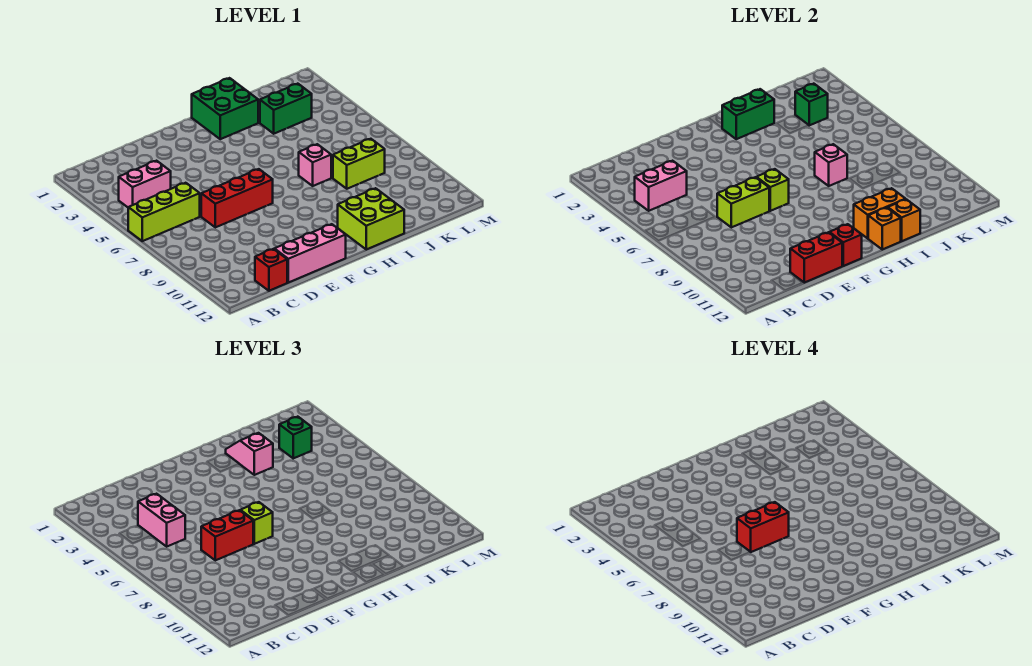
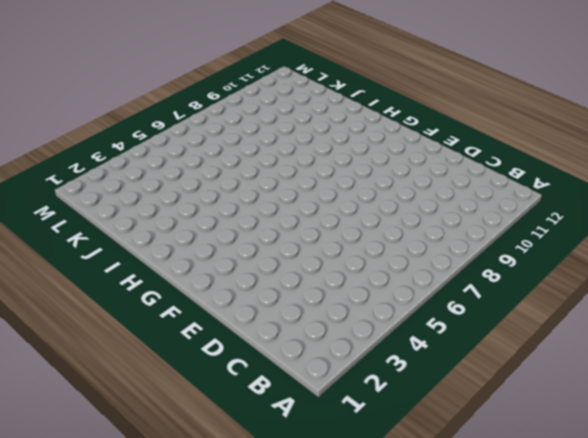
none -> lime brick A6:C6 level 1
none -> pink brick B4:C4 level 1
none -> red brick C12 level 1

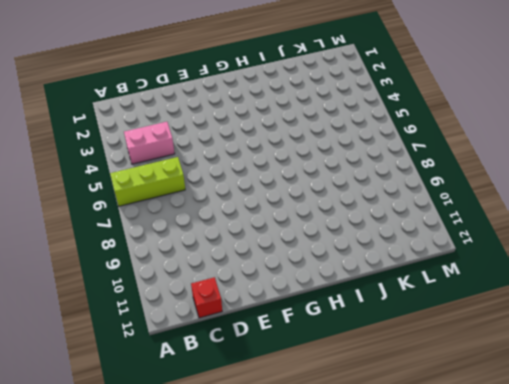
none -> red brick D7:F7 level 1
none -> pink brick D12:F12 level 1
none -> green brick H1:I2 level 1

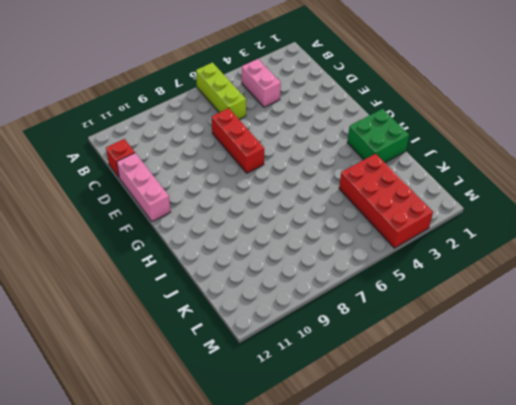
red brick J3:M4 level 1 -> green brick J3:K3 level 1
none -> lime brick H11:I12 level 1
none -> pink brick I7 level 1
none -> lime brick J8:K8 level 1

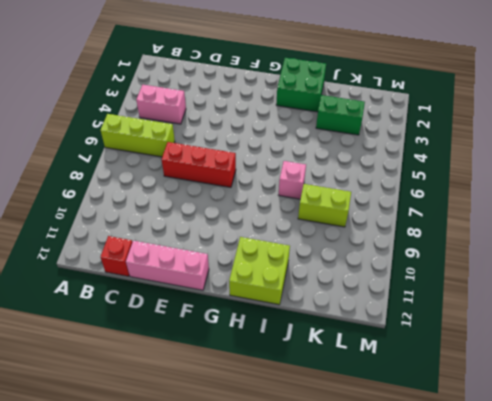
none -> pink brick B4:C4 level 2
none -> lime brick D7:E7 level 2
none -> red brick D12:E12 level 2

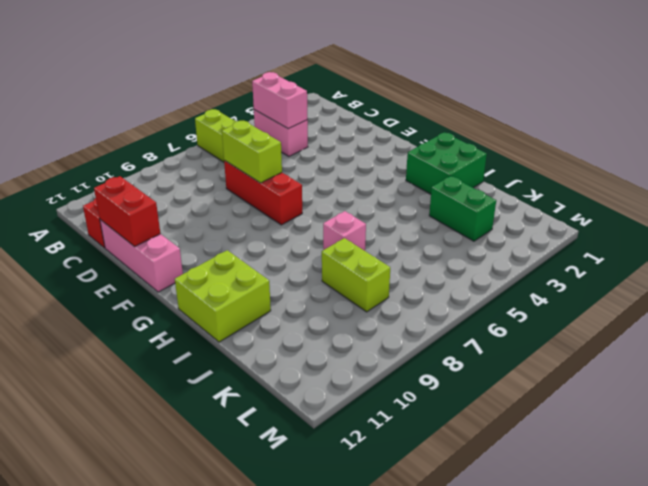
none -> lime brick F7 level 2
none -> red brick F12 level 2
none -> green brick H2:I2 level 2

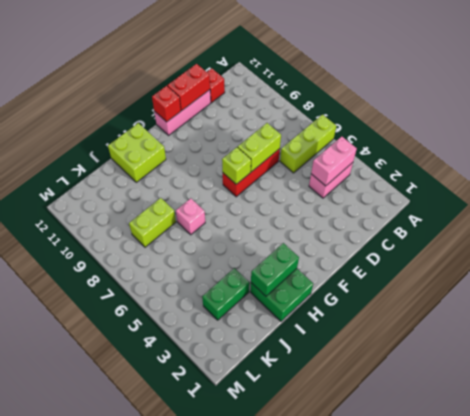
none -> orange brick H11:I11 level 2
none -> orange brick H12 level 2
none -> pink brick I7 level 2

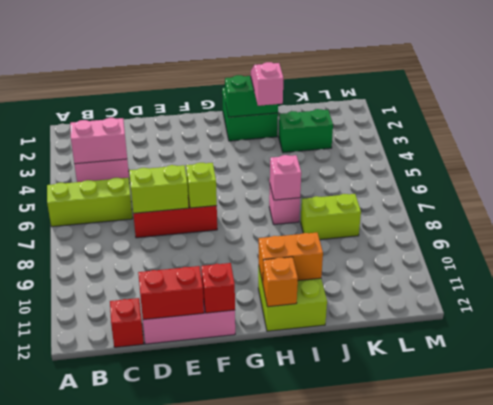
none -> orange brick I12 level 2
none -> green brick K3 level 2
none -> pink brick C4:C5 level 3

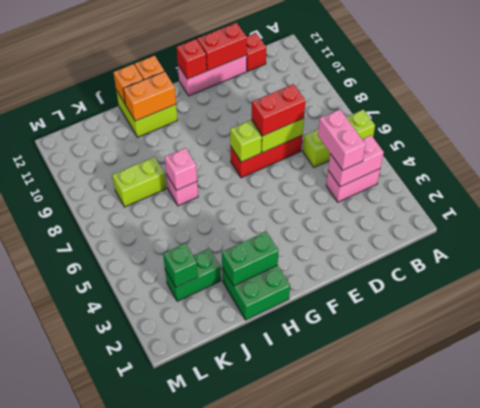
none -> lime brick F7 level 3
none -> pink slope I2:I3 level 3 top 3
none -> green brick K3 level 3

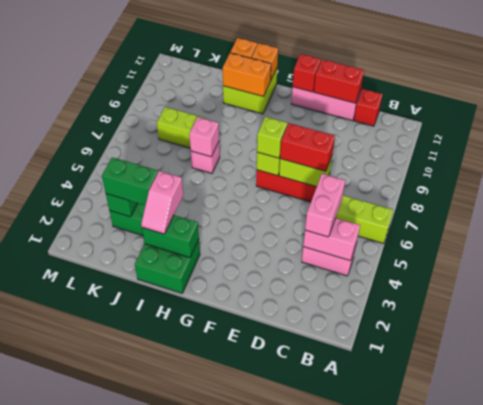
green brick J3:K3 level 3 -> green brick K3 level 3
none -> red brick E7:F7 level 4

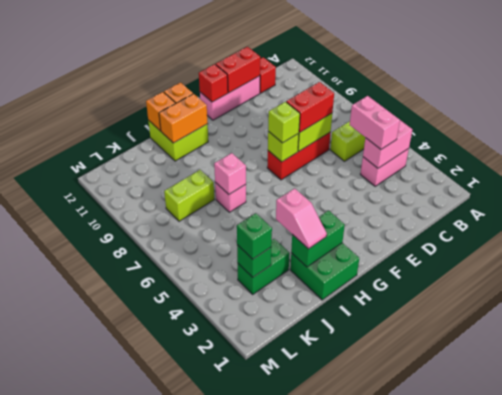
none -> red brick E7:F7 level 4

